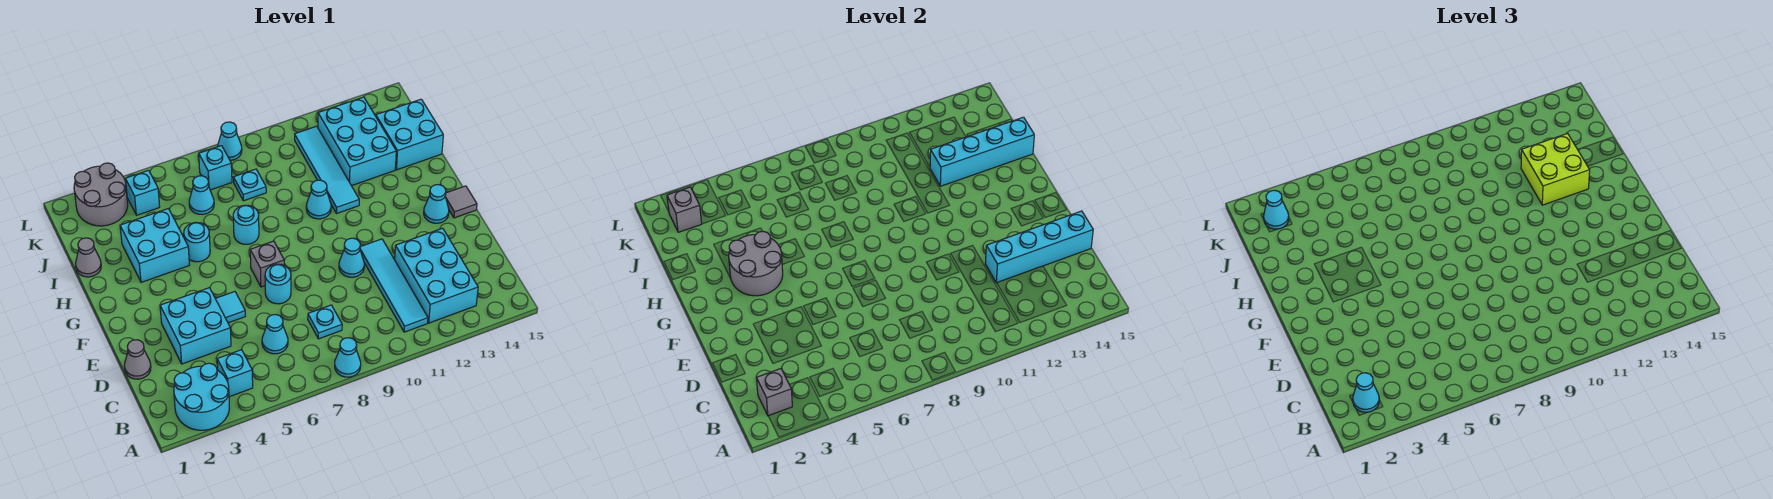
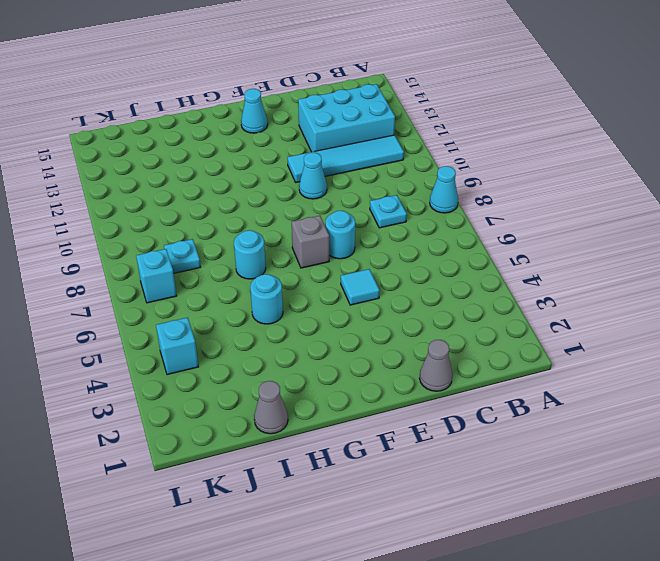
none -> cyan round brick A2:B3 level 1
none -> cyan brick B4 level 1
none -> cyan cone C6 level 1
none -> cyan brick D3:E4 level 1

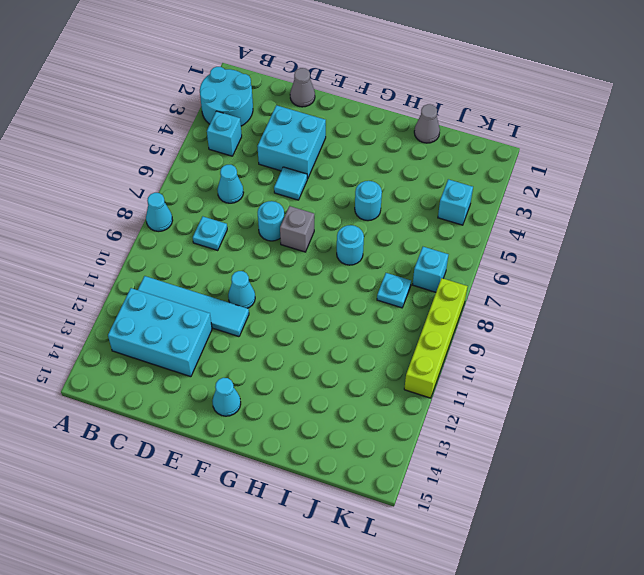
lime brick L8:L11 level 1 -> cyan cone L8 level 1
none -> grey tile F15 level 1
none -> cyan brick H3:I4 level 1
none -> cyan cone H10 level 1
none -> cyan tile H11:K11 level 1

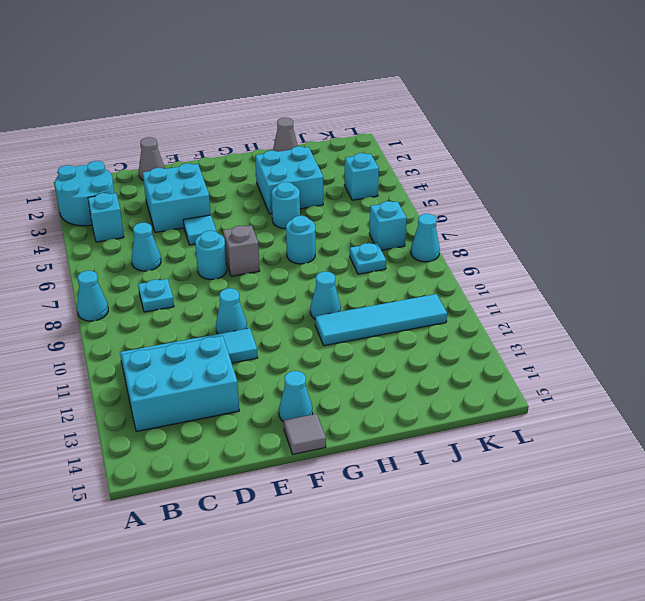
none -> cyan brick I12:K13 level 1
none -> cyan brick I14:J15 level 1
none -> cyan cone J6 level 1
none -> grey round brick K2:L3 level 1

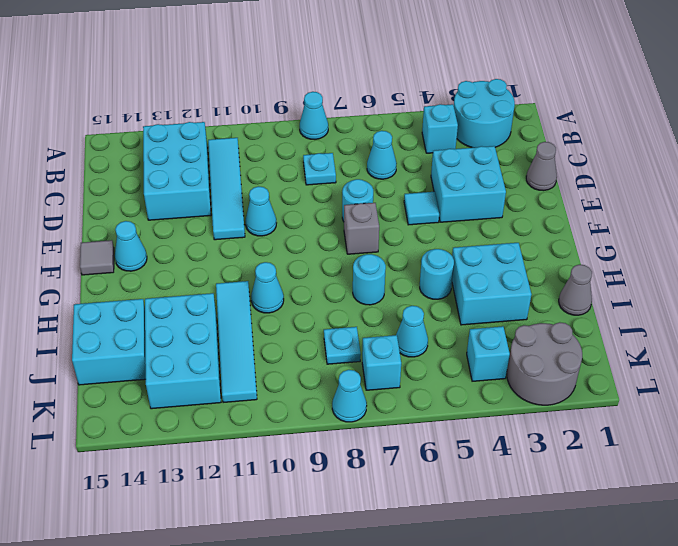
none -> grey brick B2 level 2
none -> cyan brick D12:D15 level 2
none -> grey round brick G3:H4 level 2
none -> cyan brick I12:I15 level 2

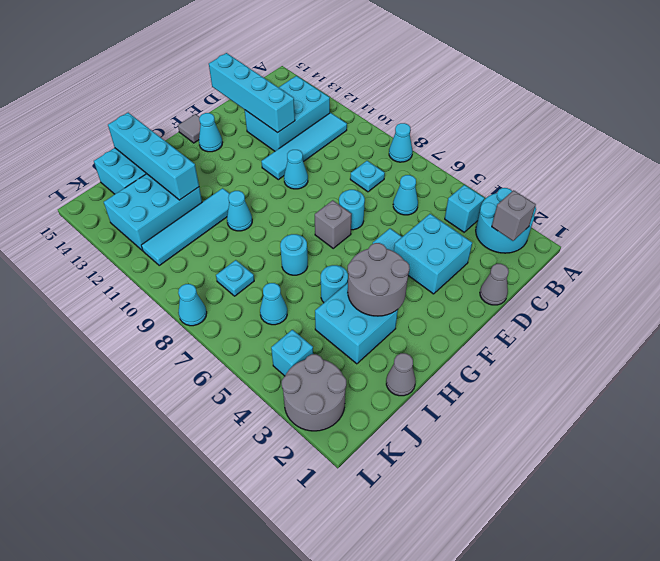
none -> cyan brick K7 level 1
none -> grey brick K2 level 2
none -> cyan cone B2 level 3
none -> lime brick H12:I13 level 3

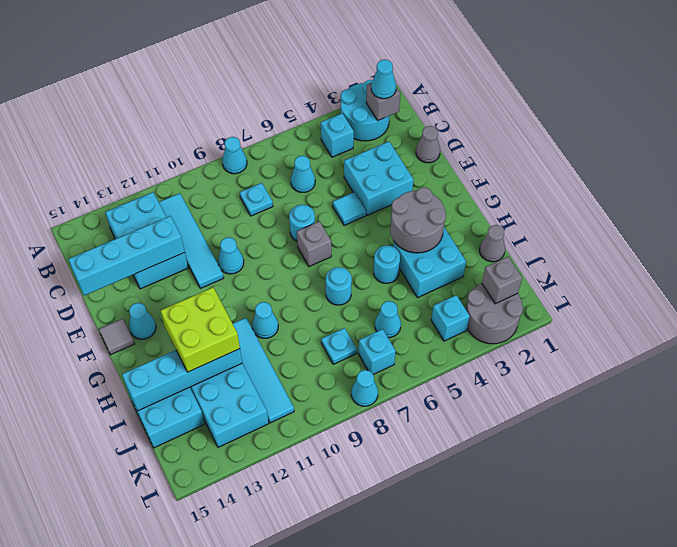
none -> cyan cone K2 level 3

